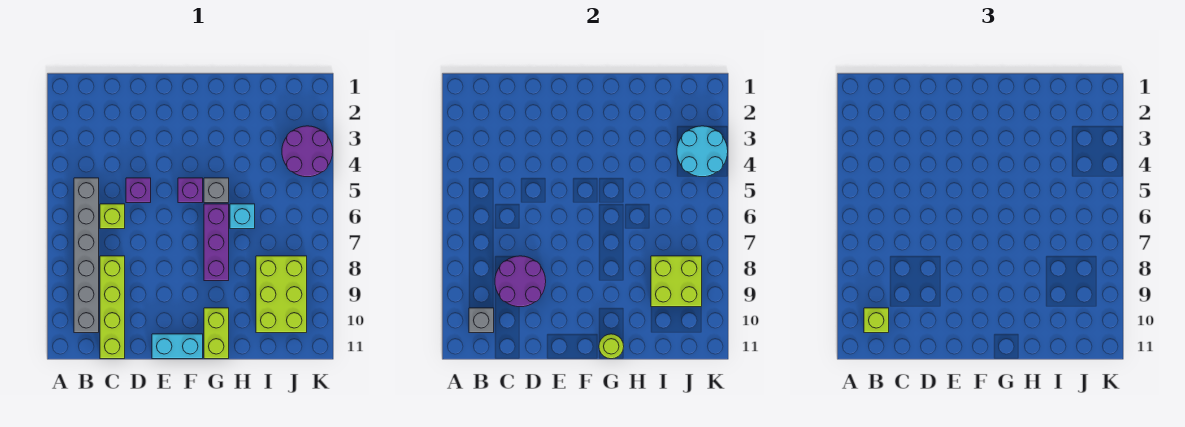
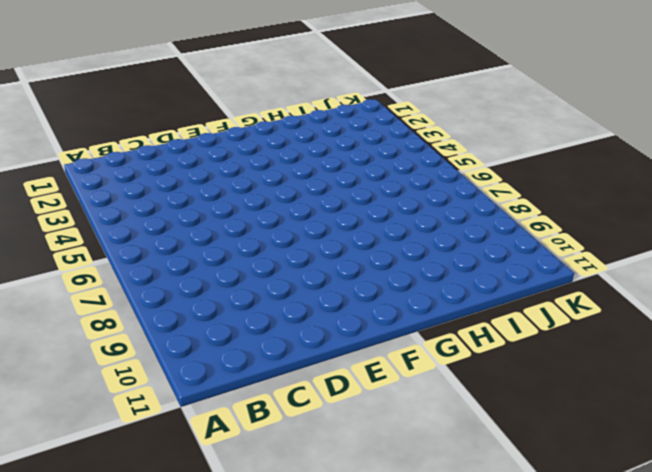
none -> grey brick B5:B10 level 1
none -> lime brick C6 level 1
none -> lime brick C8:C11 level 1

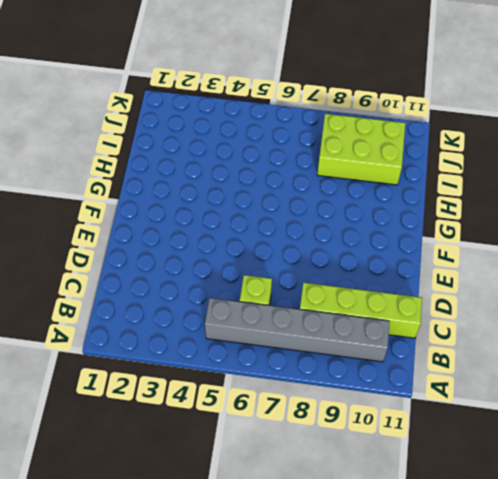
none -> purple brick D5 level 1
none -> cyan brick E11:F11 level 1
none -> purple brick F5 level 1

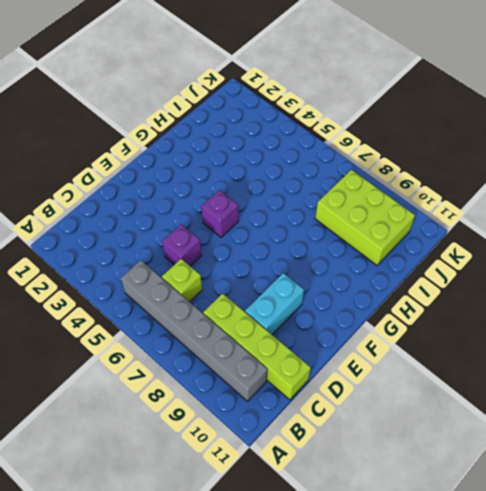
cyan brick D9:E9 level 1 -> cyan brick E11:F11 level 1
none -> grey brick G5 level 1
none -> purple brick G6:G8 level 1
none -> lime brick G10:G11 level 1

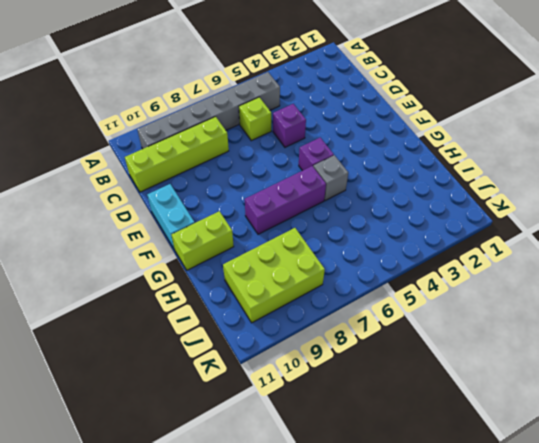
none -> cyan brick H6 level 1
none -> purple round brick J3:K4 level 1
none -> grey brick B10 level 2

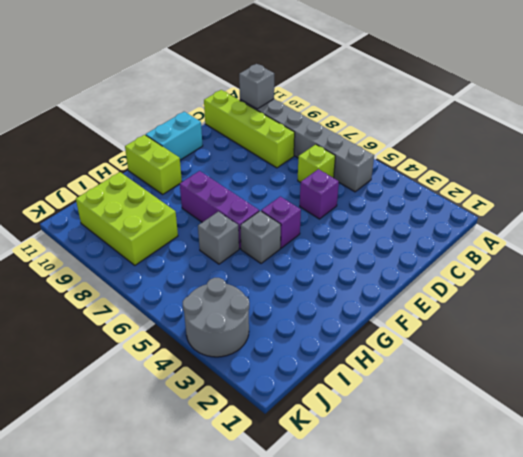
grey brick H6 level 1 -> cyan brick H6 level 1
grey round brick J3:K4 level 1 -> purple round brick J3:K4 level 1
none -> purple round brick C8:D9 level 2
none -> lime round brick G11 level 2
none -> lime brick I8:J9 level 2

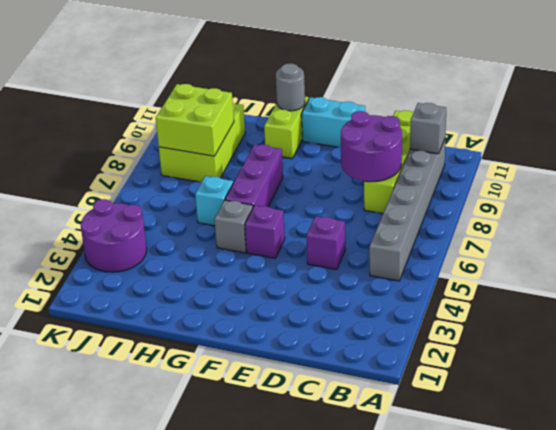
grey round brick G11 level 2 -> lime round brick G11 level 2
none -> lime brick C6 level 1
none -> cyan round brick J3:K4 level 2
none -> lime brick B10 level 3

